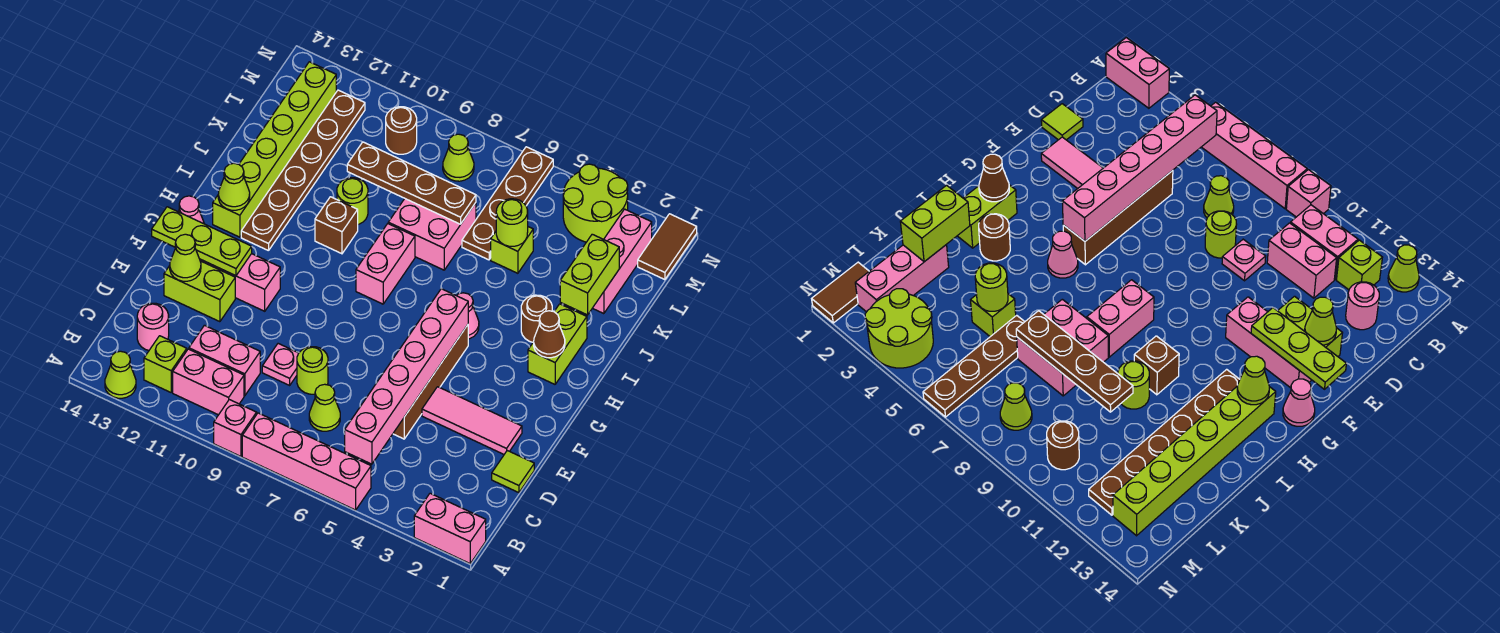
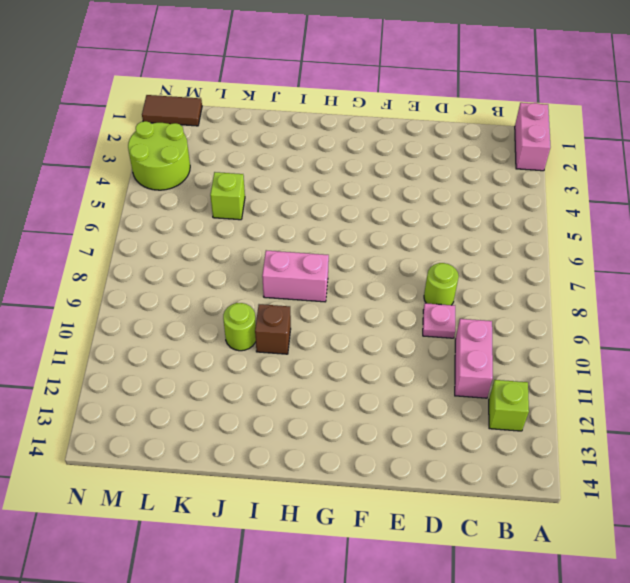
none -> pink brick A5:A8 level 1
none -> pink brick A9 level 1
none -> lime cone A13 level 1
none -> pink brick B10:B11 level 1

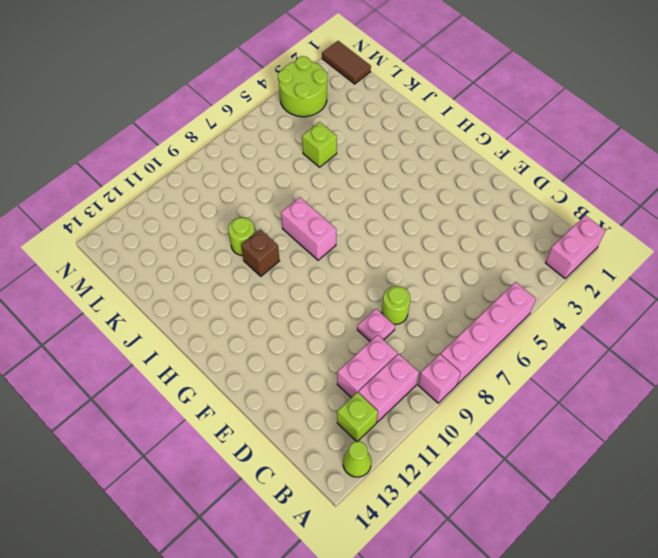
none -> lime cone C7 level 1
none -> pink round brick C13 level 1
none -> lime tile D1 level 1
none -> brown brick D5:G5 level 1

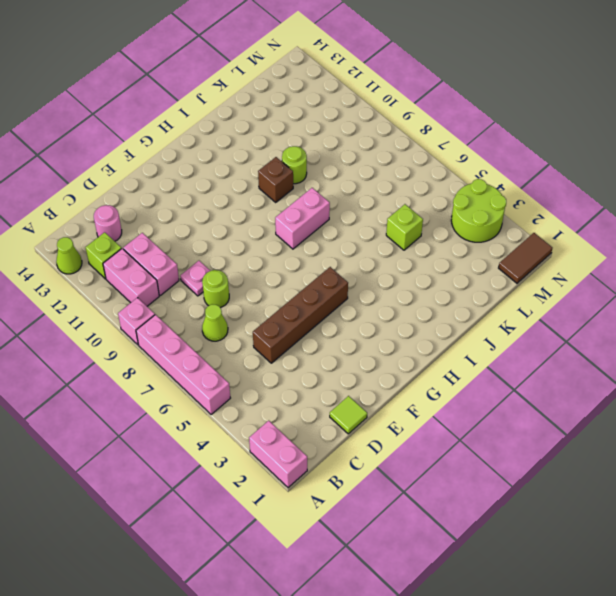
none -> pink tile E2:E4 level 1
none -> lime brick E12:E13 level 1
none -> pink brick F11:F13 level 1
none -> pink cone G14 level 1

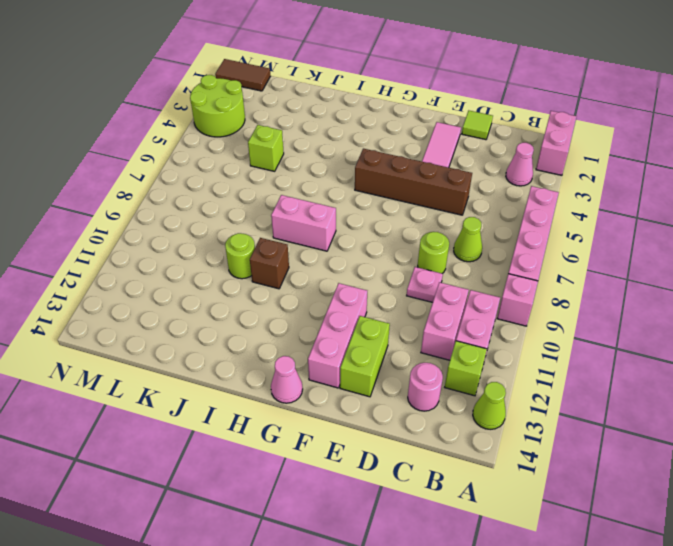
pink cone B3 level 1 -> pink cone H5 level 1
none -> lime brick H2:I2 level 1
none -> brown plate H12:M12 level 1
none -> lime brick H13:M13 level 1
none -> brown round brick I3 level 1

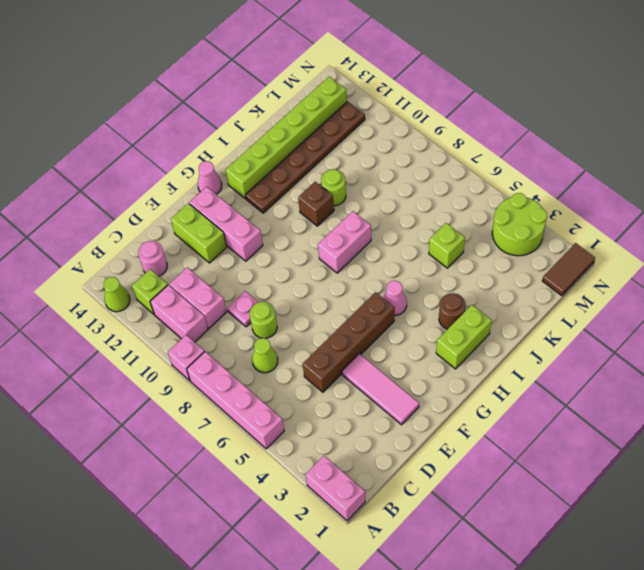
none -> lime tile D1 level 1
none -> pink brick J7:K8 level 1
none -> pink brick K2:M2 level 1
none -> brown plate K6:N6 level 1

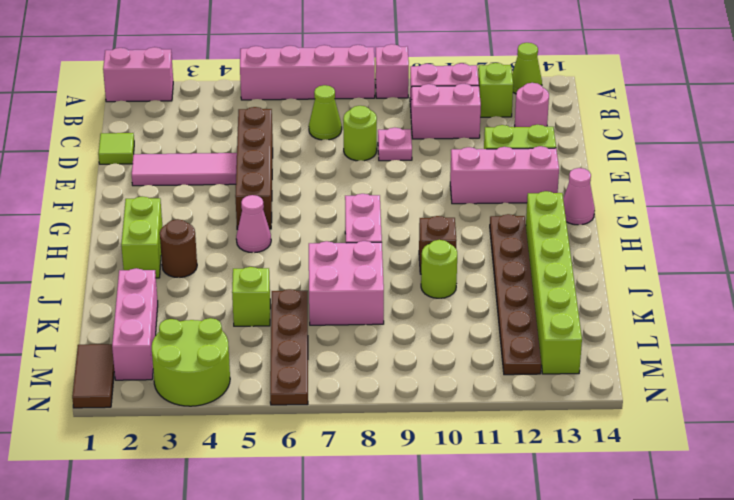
none -> lime cone M8 level 1
none -> brown round brick M10 level 1
none -> pink brick B5:G5 level 2
none -> lime cone E13 level 2

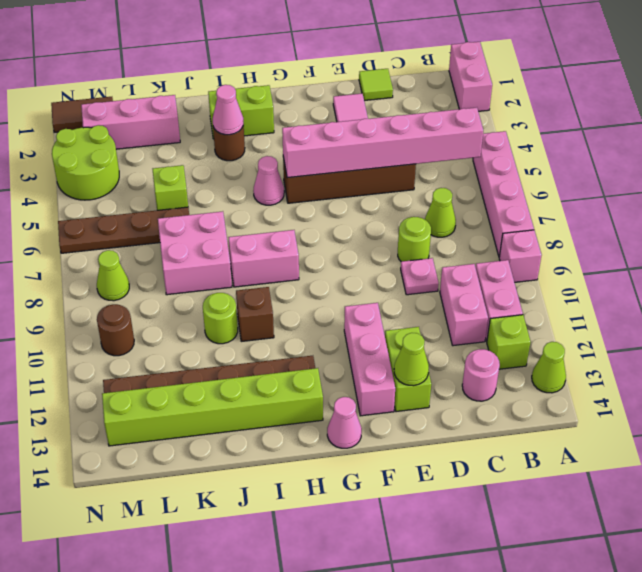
pink cone I3 level 2 -> none
none -> lime plate F12:F14 level 2
none -> brown cone H2 level 2
none -> lime cone H13 level 2
none -> lime brick J2:K2 level 2

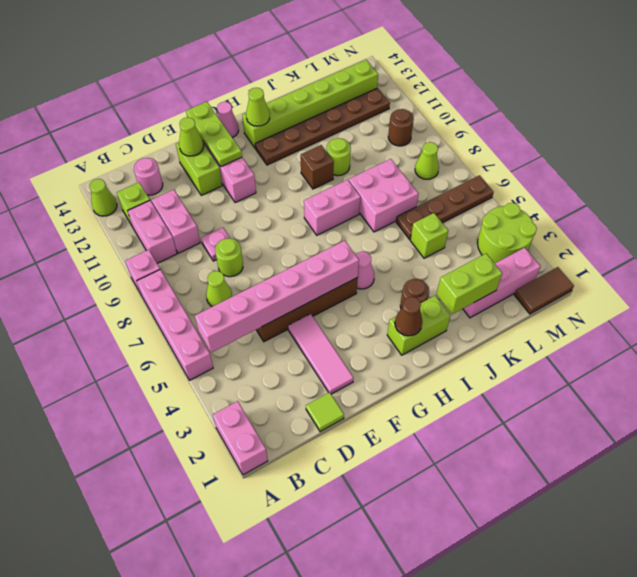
none -> lime round brick K5 level 2
none -> brown plate K7:K10 level 2

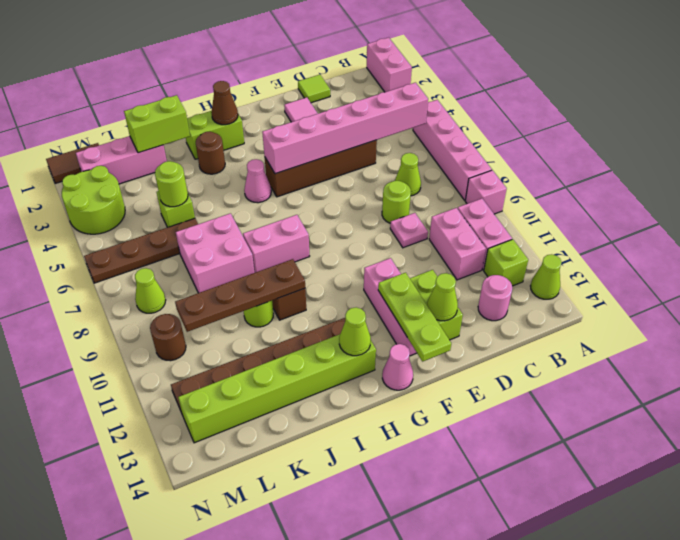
brown plate I10:L10 level 2 -> brown plate K7:K10 level 2

